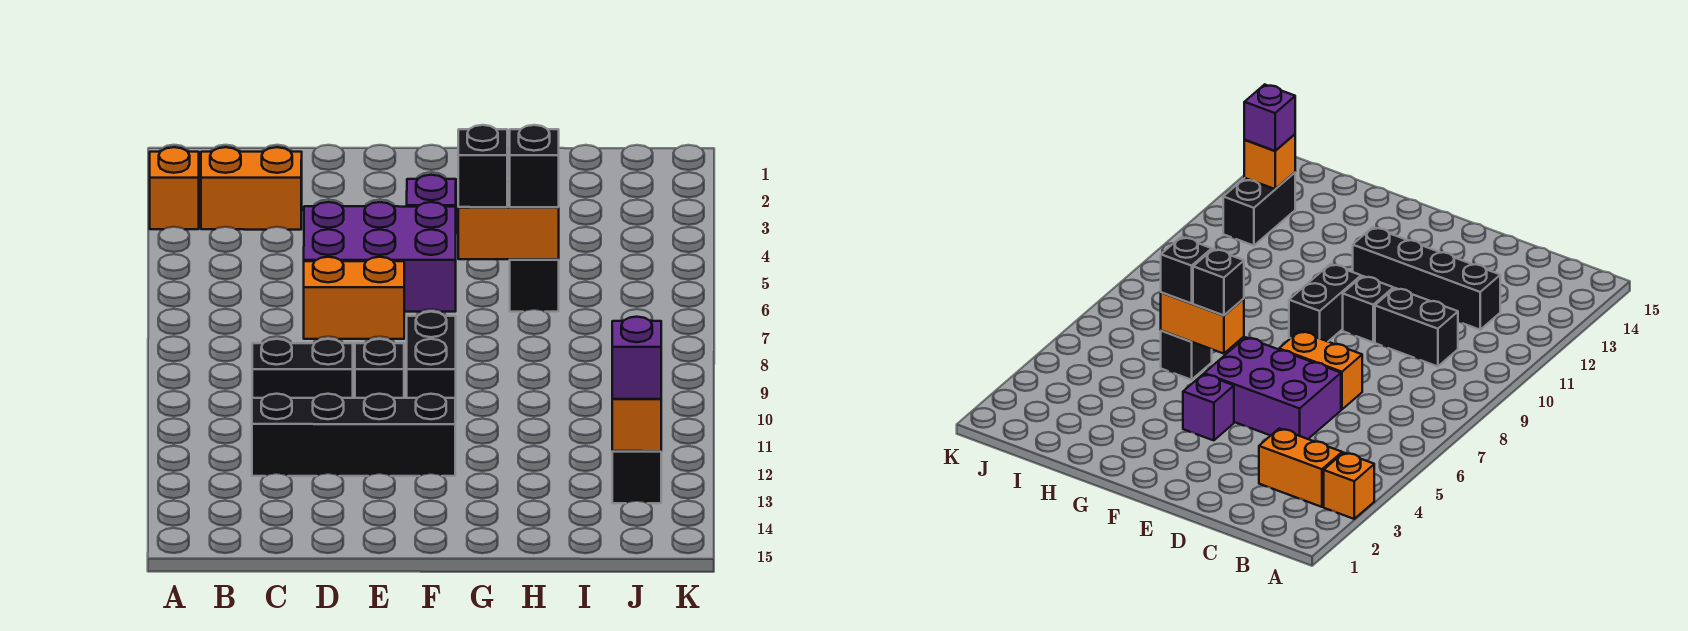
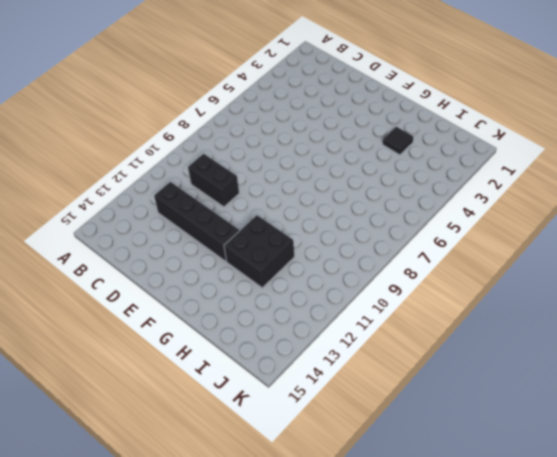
black brick G11:H12 level 1 -> none
black tile H3 level 1 -> none
none -> orange brick A3 level 1
none -> orange brick B3:C3 level 1
none -> purple brick D5:F6 level 1

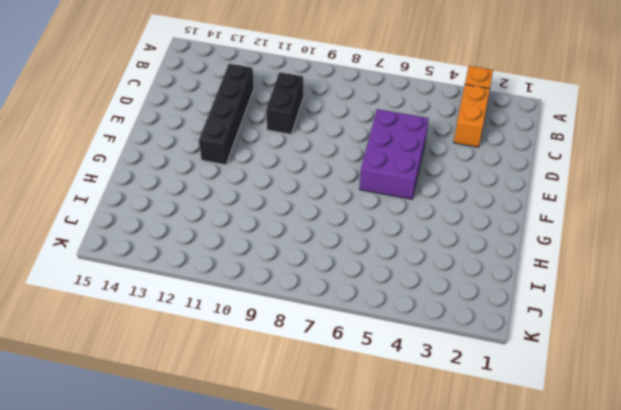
none -> orange brick D7:E7 level 1
none -> black brick E10 level 1
none -> purple brick F4 level 1

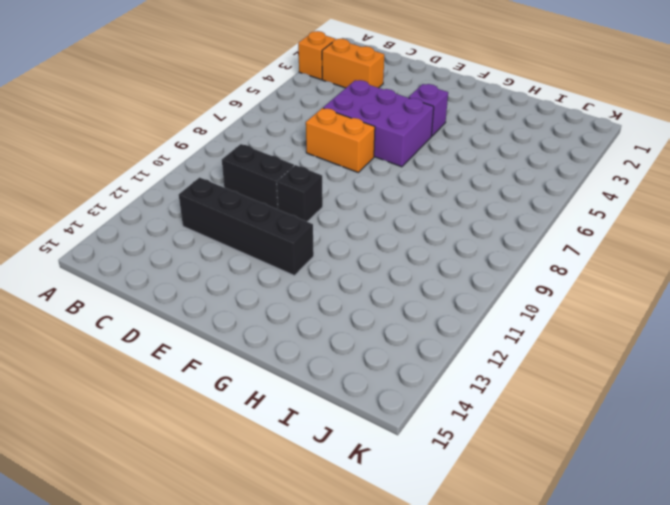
none -> black brick F9:F10 level 1
none -> black brick H6 level 1
none -> black brick J12:J13 level 1

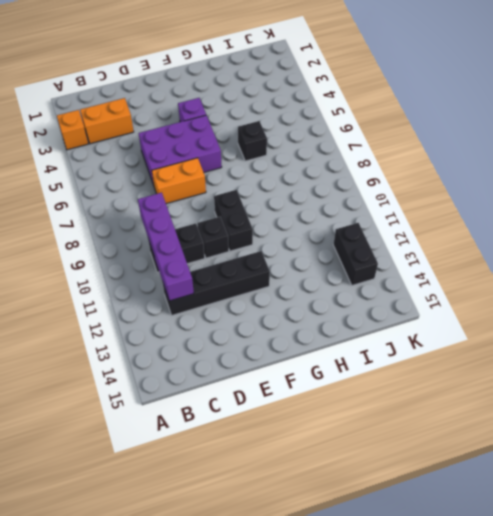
purple brick C9:C12 level 2 -> none
none -> orange brick G6:H6 level 2
none -> orange brick J13 level 2
none -> black brick G6 level 3

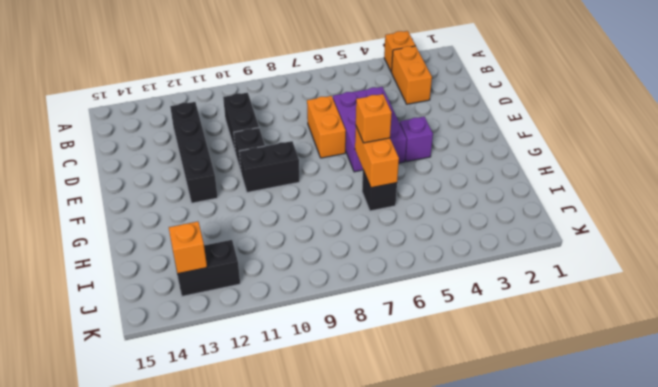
orange brick G6 level 3 -> black brick G6 level 3
none -> black brick H6 level 3
none -> purple brick J13 level 3

